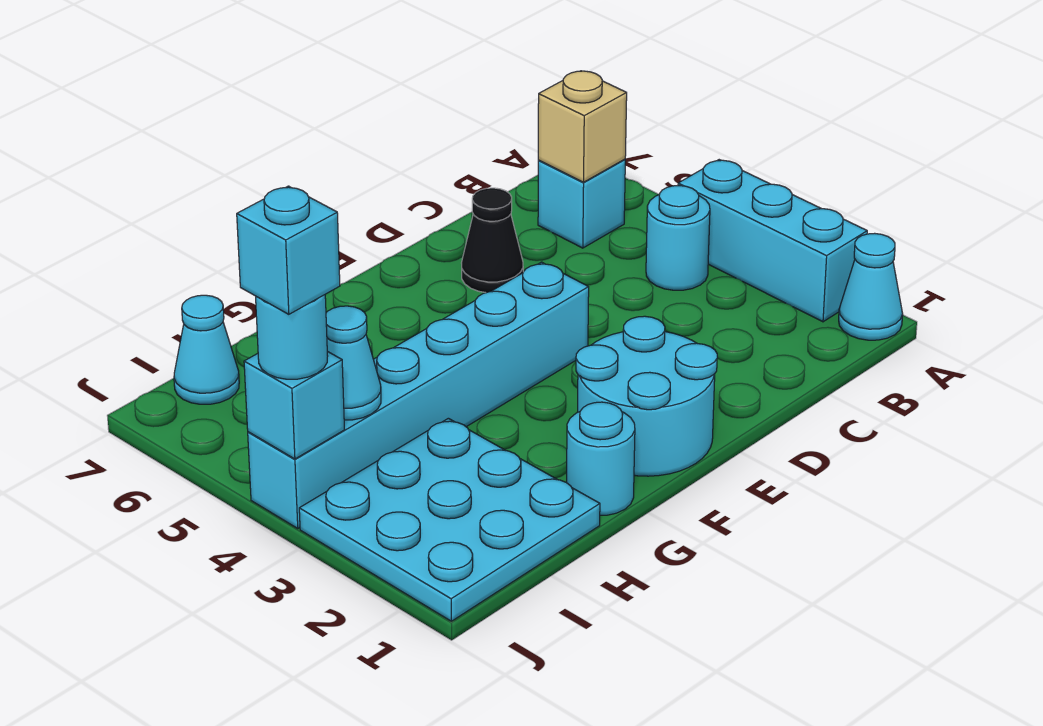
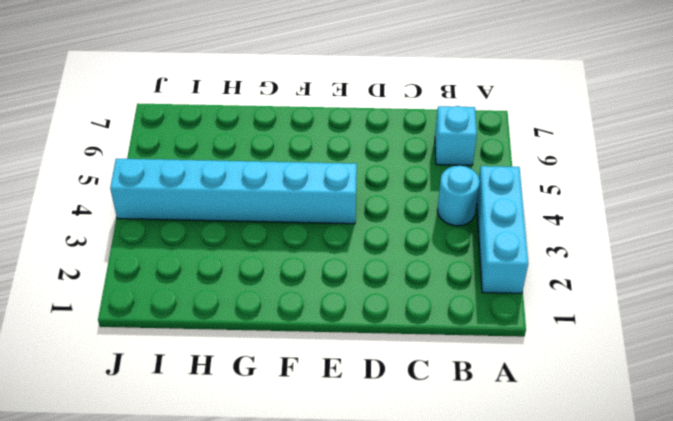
none -> cyan cone A1 level 1
none -> black cone D6 level 1
none -> cyan round brick E1:F2 level 1

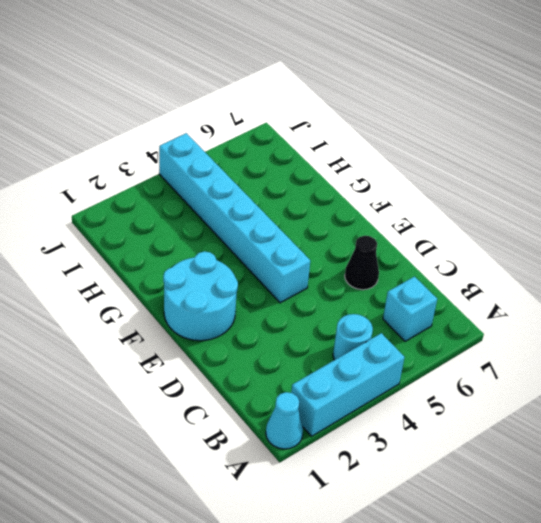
none -> cyan round brick G1 level 1
none -> cyan plate H1:J3 level 1
none -> cyan cone I7 level 1

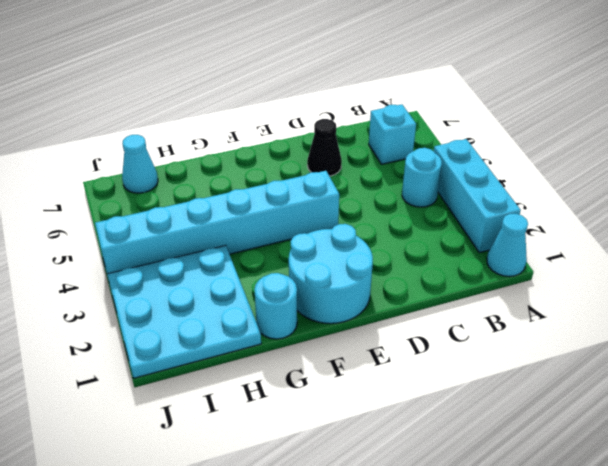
none -> tan brick B6 level 2
none -> cyan cone I4 level 2
none -> cyan brick J4 level 2

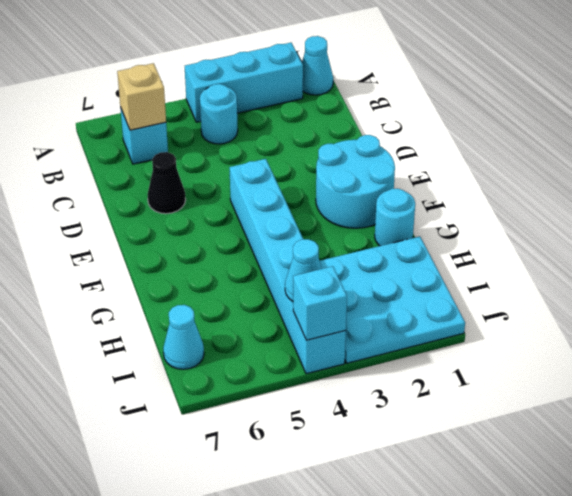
none -> cyan round brick J4 level 3
none -> cyan brick J4 level 4

